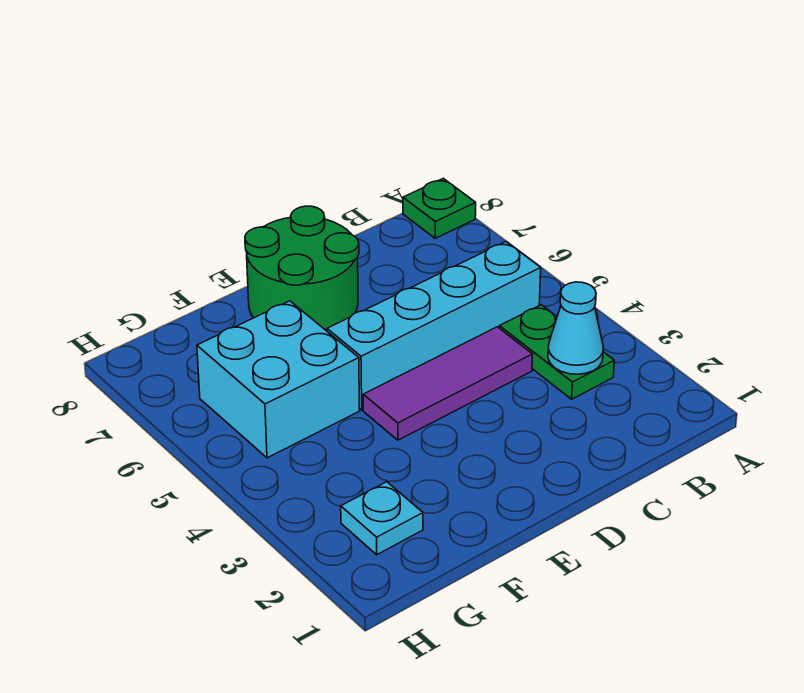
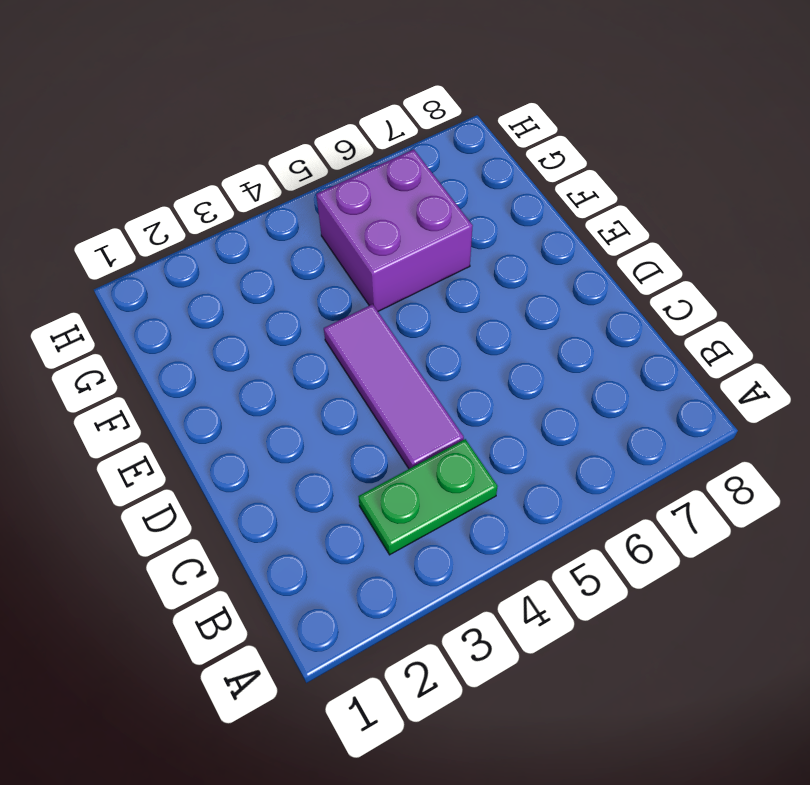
purple brick F5:G6 level 1 -> cyan brick F5:G6 level 1
none -> green plate A8 level 1
none -> cyan brick B5:E5 level 1

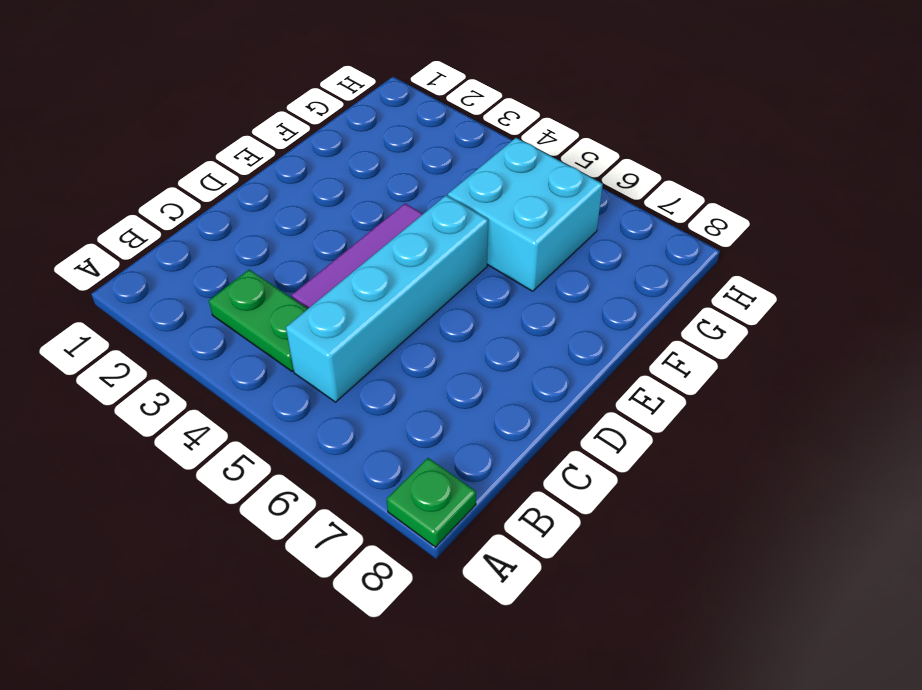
none -> green round brick D7:E8 level 1
none -> cyan plate G2 level 1

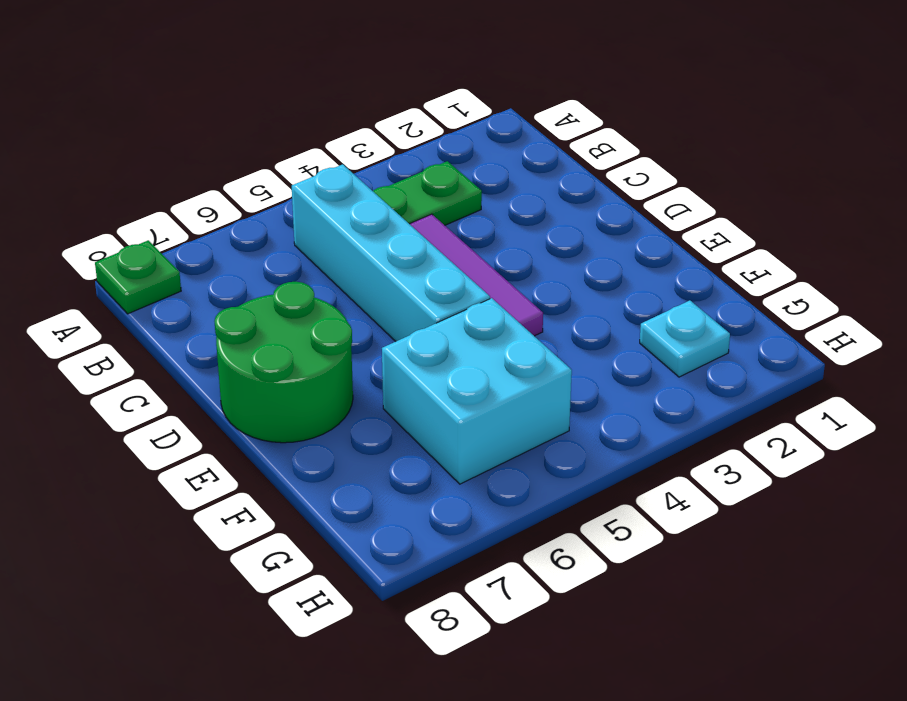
none -> cyan cone B3 level 2

